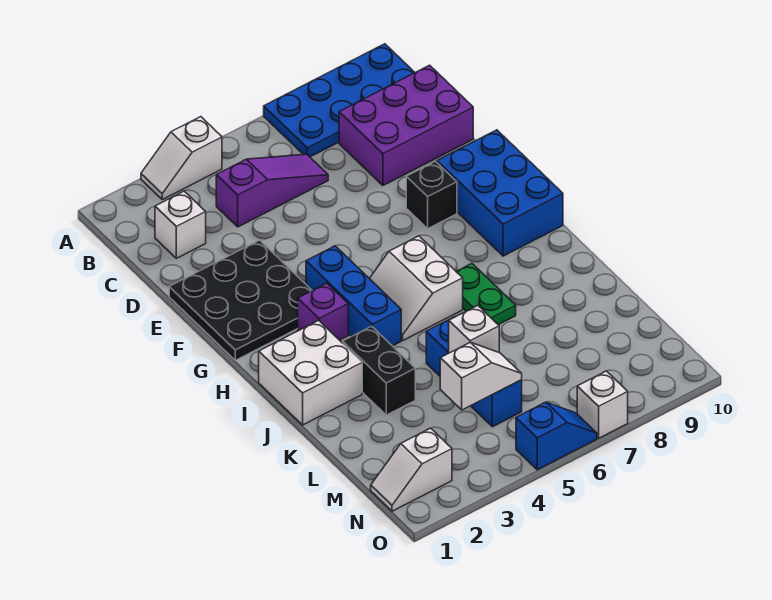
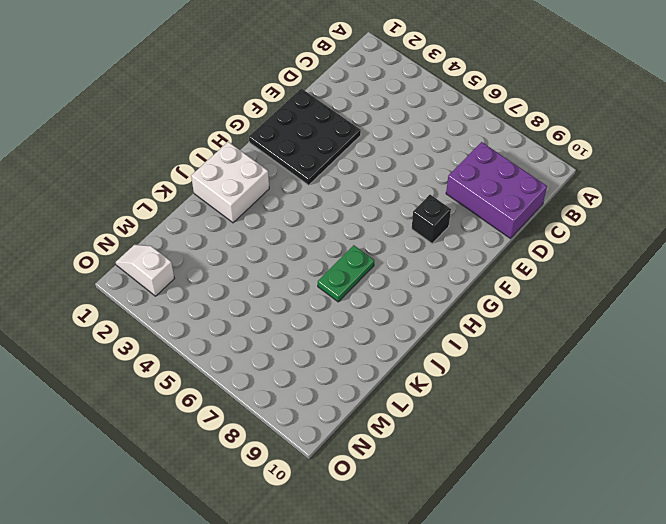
none -> white slope A3:A4 level 1 top 4
none -> blue plate A7:B10 level 1
none -> white brick C2 level 1

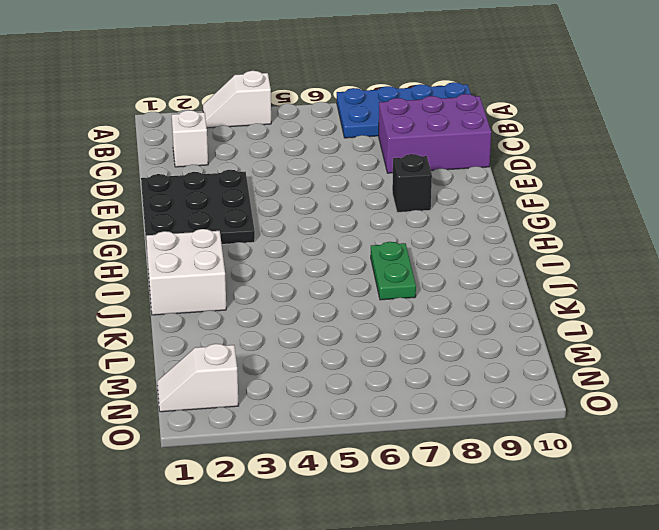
none -> purple slope C4:C6 level 1 top 4
none -> blue brick F9:H10 level 1
none -> blue brick G4:I4 level 1

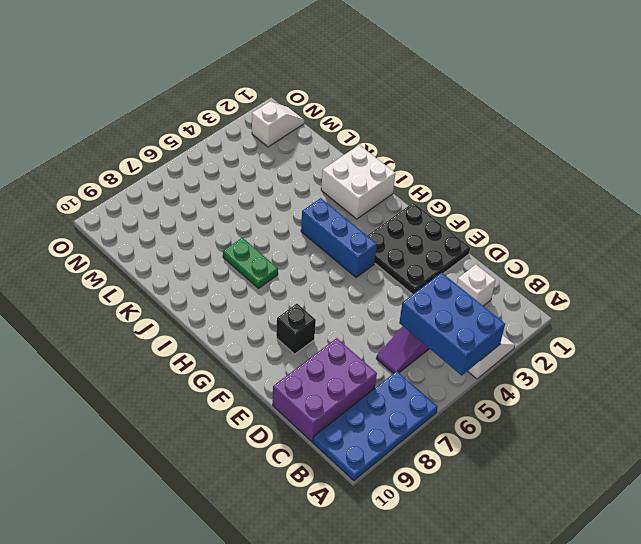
blue brick A4:C5 level 2 -> blue brick F9:H10 level 1
none -> purple brick H3 level 1
none -> white slope H5:I6 level 1 top 6
none -> black brick J3:K3 level 1

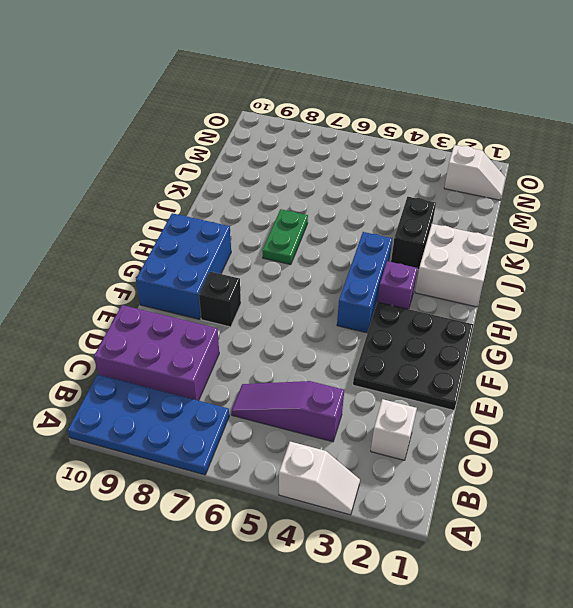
none -> white slope H5:I6 level 1 top 6
none -> blue brick K5:M5 level 1
none -> blue slope O5:O6 level 1 top 5

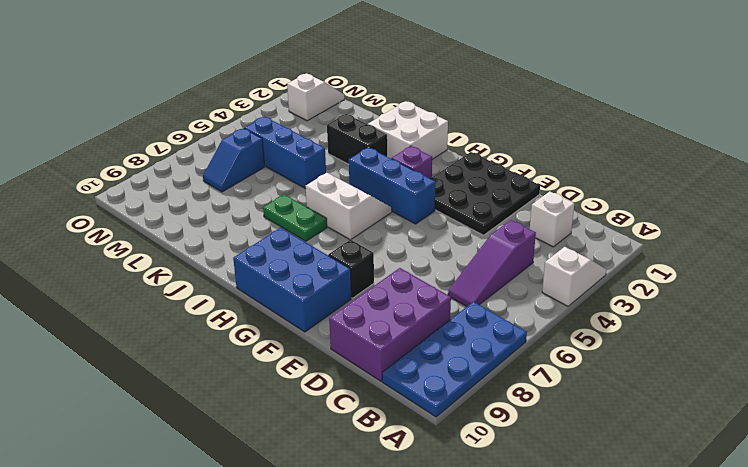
blue slope M6:M7 level 1 top 6 -> blue slope O5:O6 level 1 top 5
none -> white brick O7 level 1
none -> white brick L5 level 2
none -> white slope M4:M5 level 2 top 4

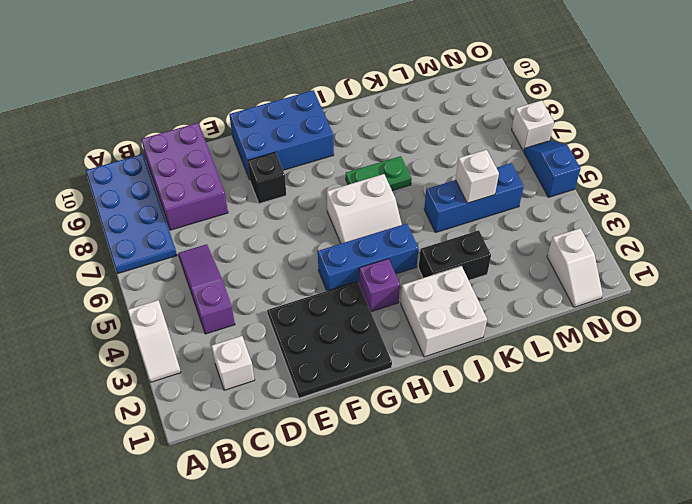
none -> white slope M4:M5 level 2 top 4

